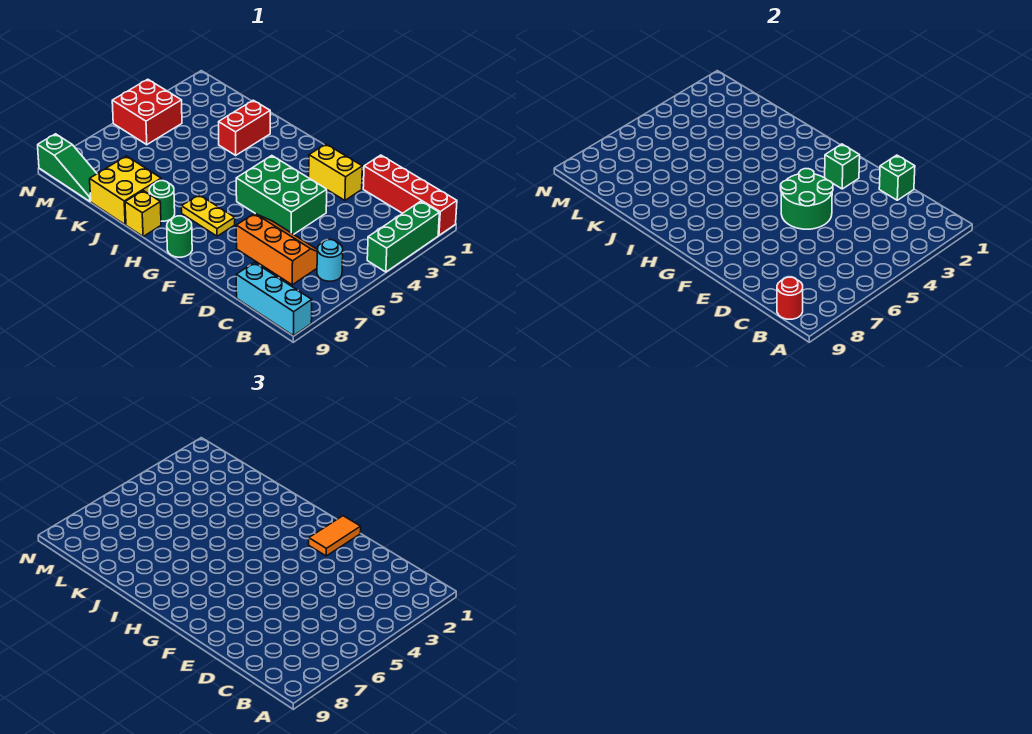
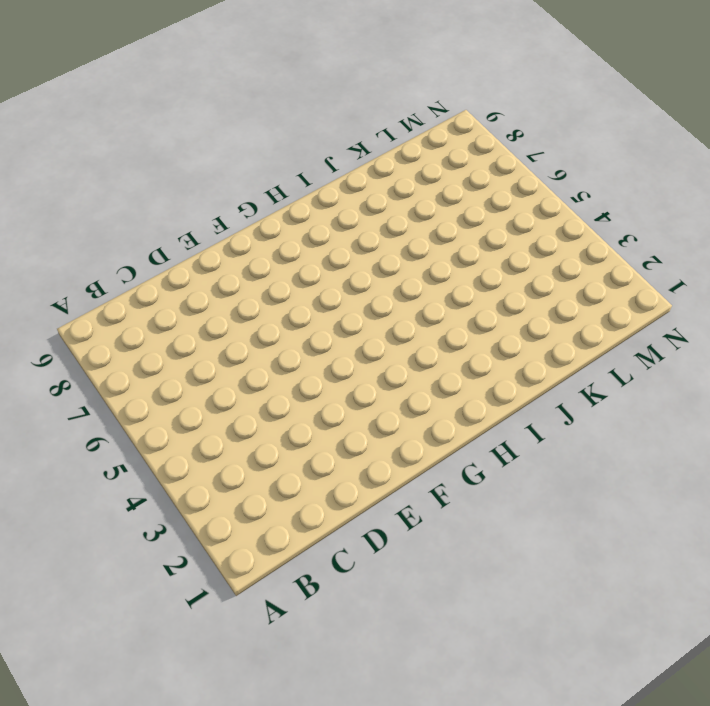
none -> red brick A1:D1 level 1
none -> green brick A2:A4 level 1
none -> cyan brick A9:C9 level 1

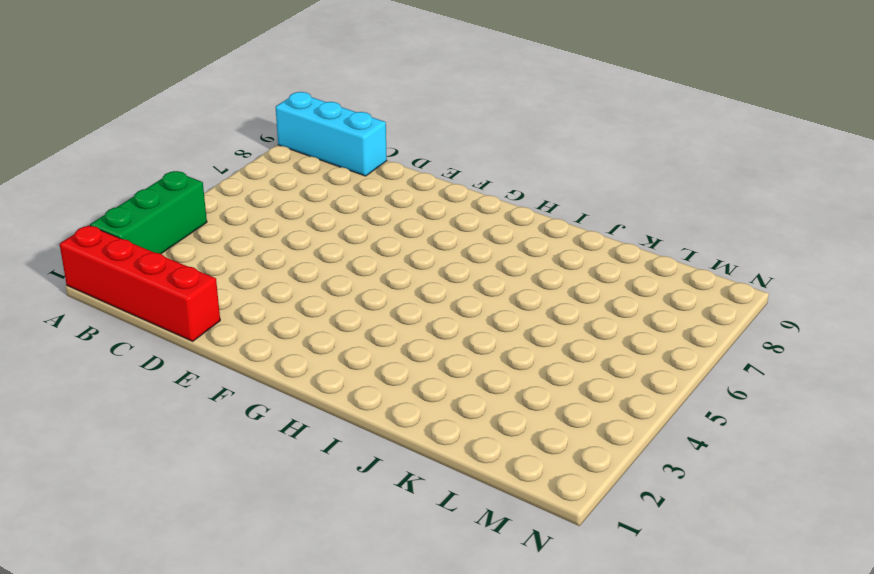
none -> cyan round brick B6 level 1
none -> orange slope C6:E7 level 1 top 7
none -> yellow brick E2:F2 level 1

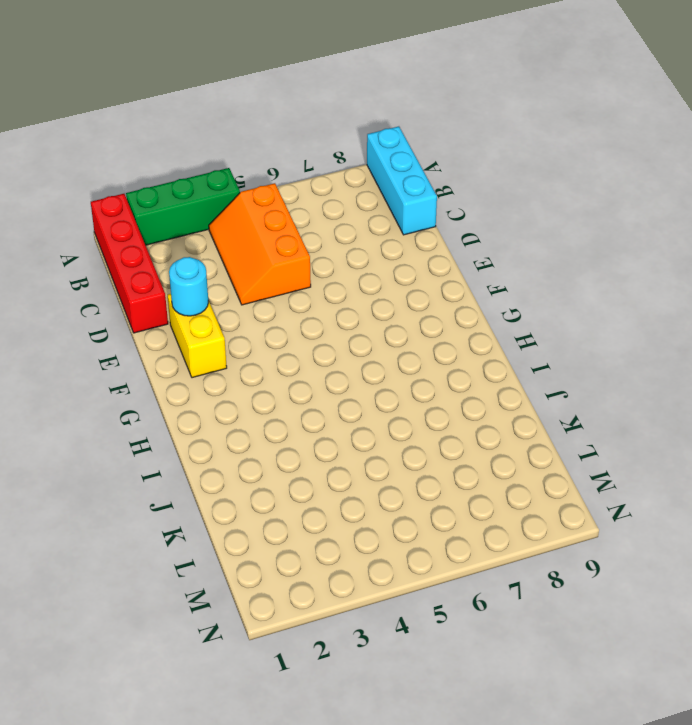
orange slope B4:D5 level 1 top 5 -> orange slope C6:E7 level 1 top 7
cyan round brick E2 level 2 -> cyan round brick B6 level 1
none -> green brick E4:G5 level 1
none -> yellow plate G7:H7 level 1
none -> green round brick G9 level 1

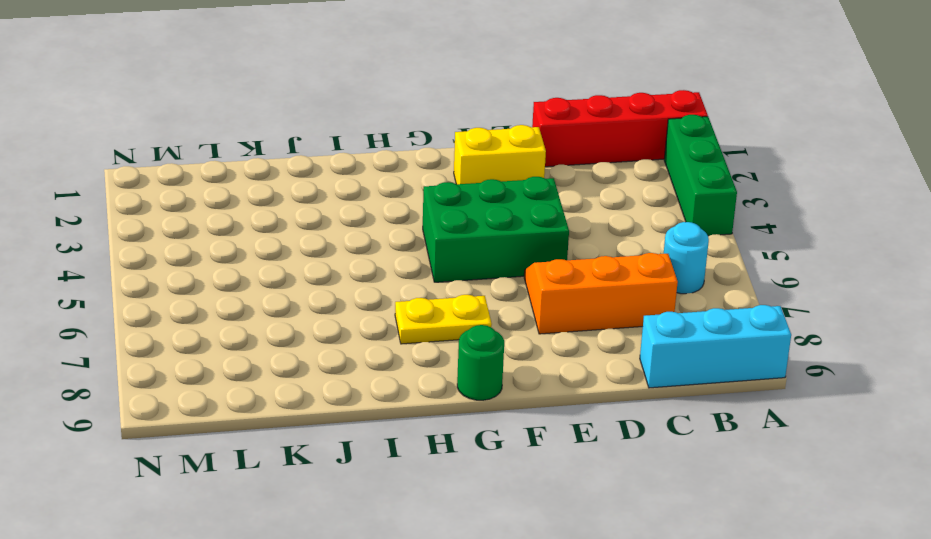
none -> green round brick I8 level 1
none -> yellow brick I9 level 1
none -> red brick J2:J3 level 1

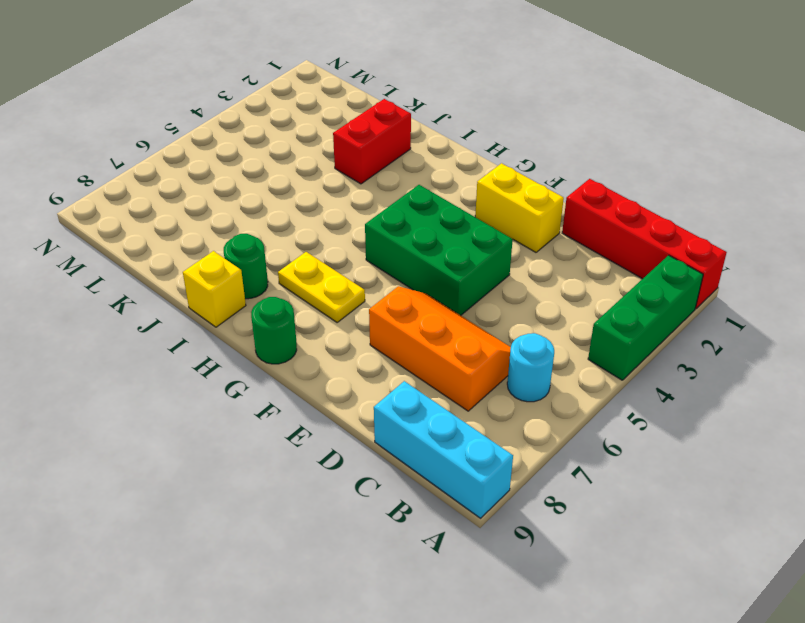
none -> yellow brick J8:K9 level 1
none -> green slope L9:N9 level 1 top N
none -> red brick M4:N5 level 1

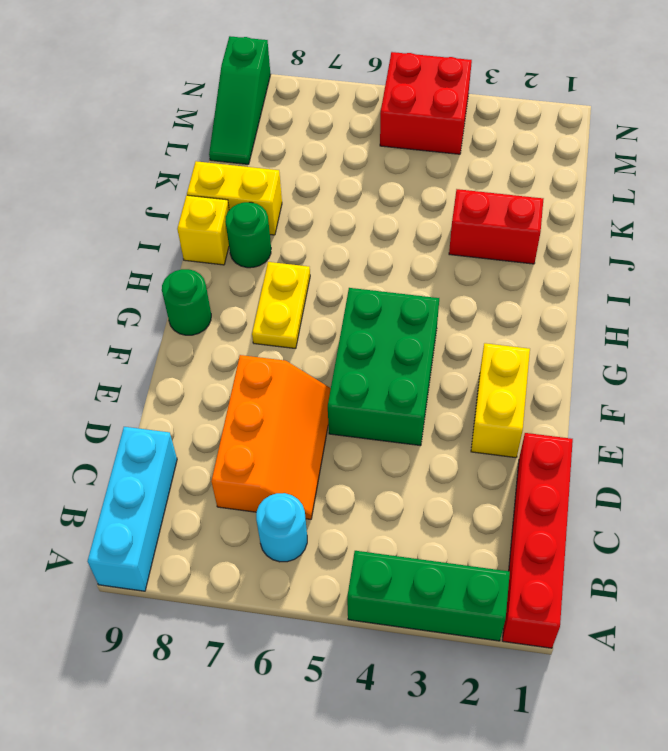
yellow brick J8:J9 level 1 -> yellow brick J8:K9 level 1
none -> red round brick B9 level 2
none -> green brick D1 level 2
none -> green round brick E4:F5 level 2

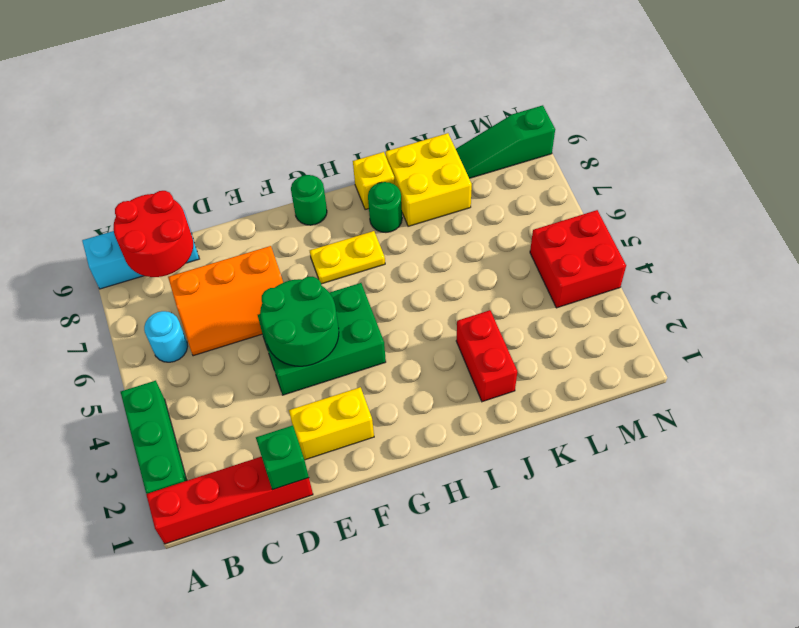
red round brick B8:C9 level 2 -> red round brick B9 level 2
none -> green brick F2 level 2
none -> orange tile F1:F2 level 3

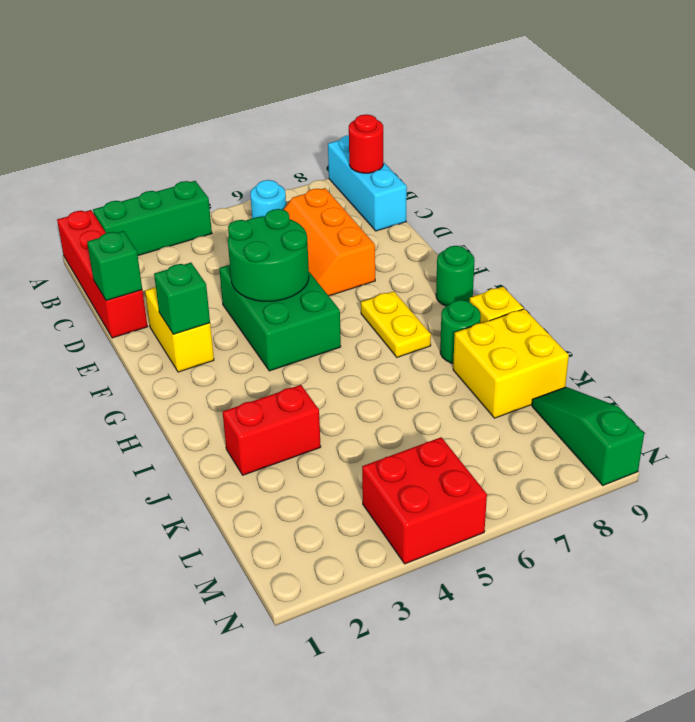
none -> orange tile F1:F2 level 3

